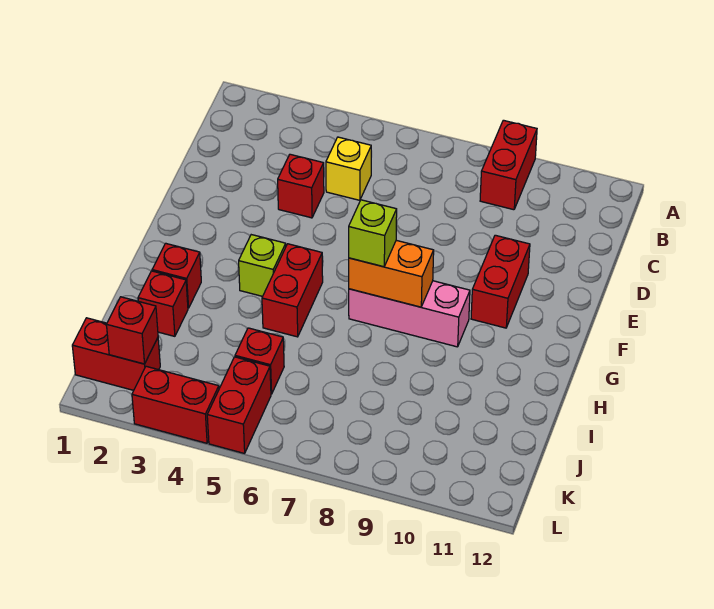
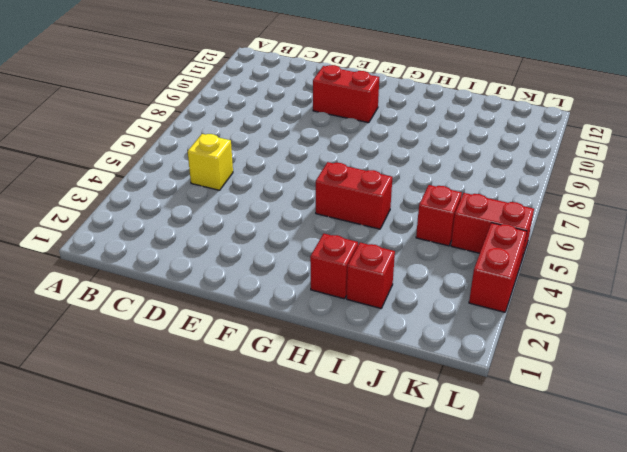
none -> red brick A9:B9 level 1
none -> red brick D4 level 1
none -> lime brick G4 level 1

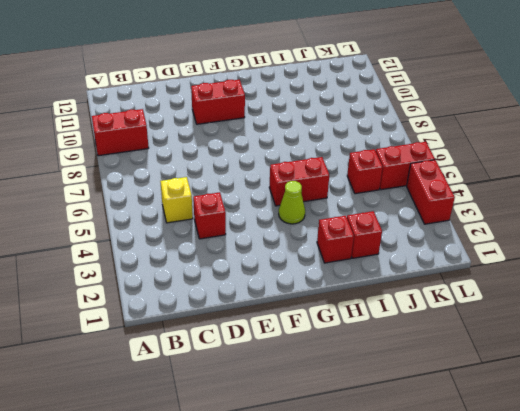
lime cone G4 level 1 -> lime brick G4 level 1
none -> pink brick G7:G9 level 1
none -> red brick K1:K2 level 1
none -> orange brick G7:G8 level 2

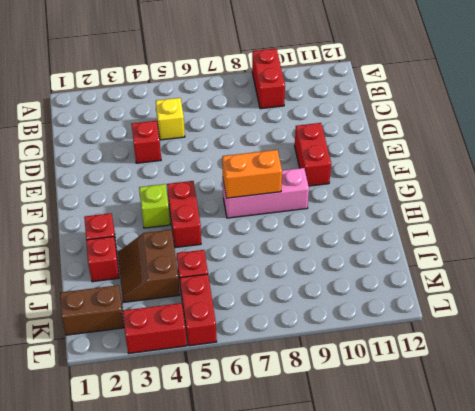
brown slope I3:J4 level 1 top 4 -> none
brown brick K1:K2 level 1 -> red brick K1:K2 level 1
none -> red brick K2 level 2
none -> lime brick G7 level 3

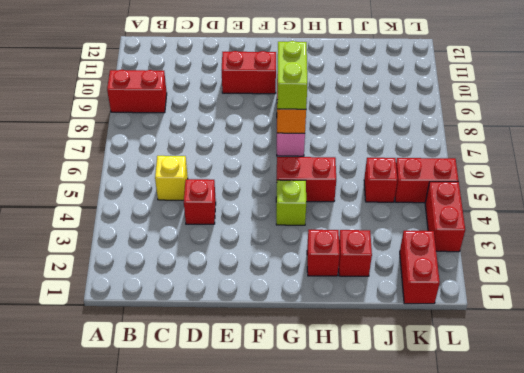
lime brick G7:G8 level 3 -> lime brick G7 level 3
none -> red brick K2 level 2

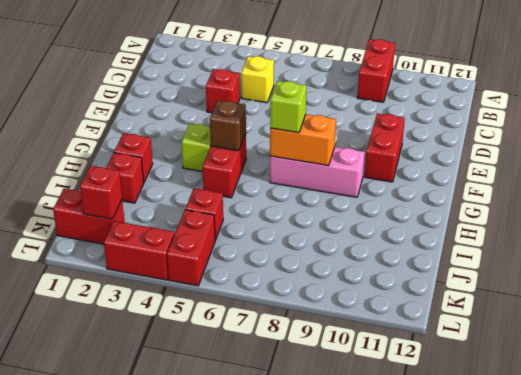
brown brick G5 level 2 -> none

